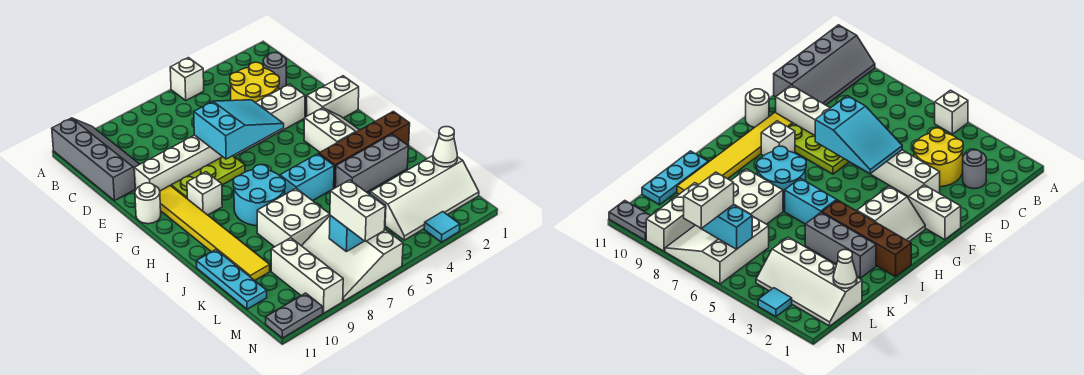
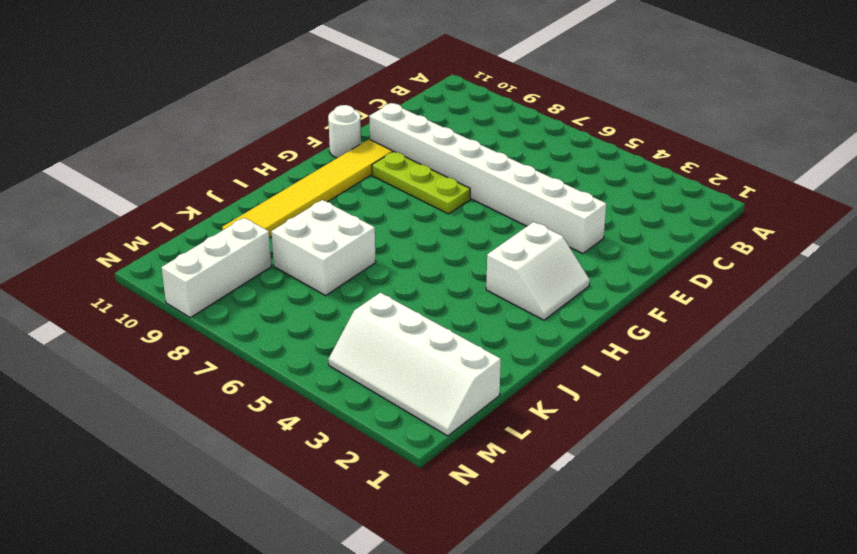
none -> white brick A5 level 1
none -> grey slope A10:D11 level 1 top 11
none -> grey round brick C2 level 1

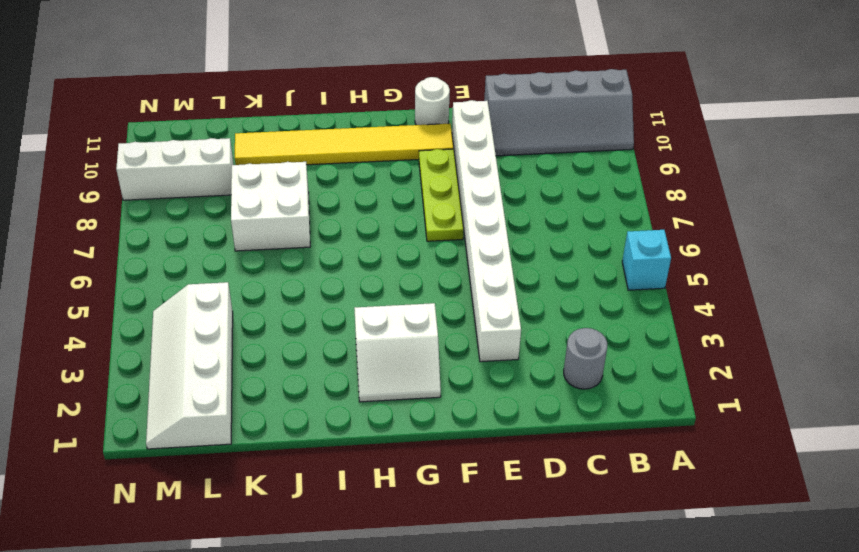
cyan brick A5 level 1 -> white brick A5 level 1
none -> yellow round brick C3:D4 level 1
none -> white brick F1:F2 level 1
none -> white brick G9 level 1

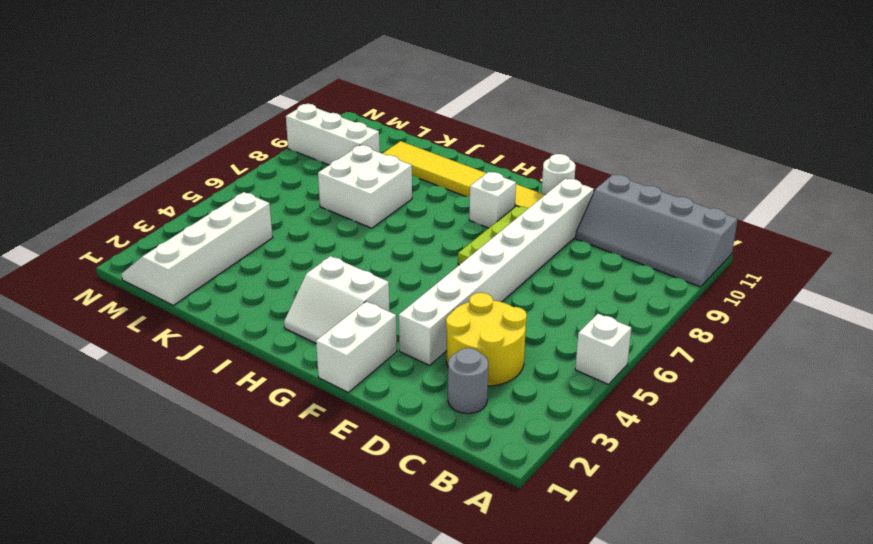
none -> cyan round brick H7:I8 level 1
none -> brown brick I1:I4 level 1
none -> cyan brick I5:I6 level 1

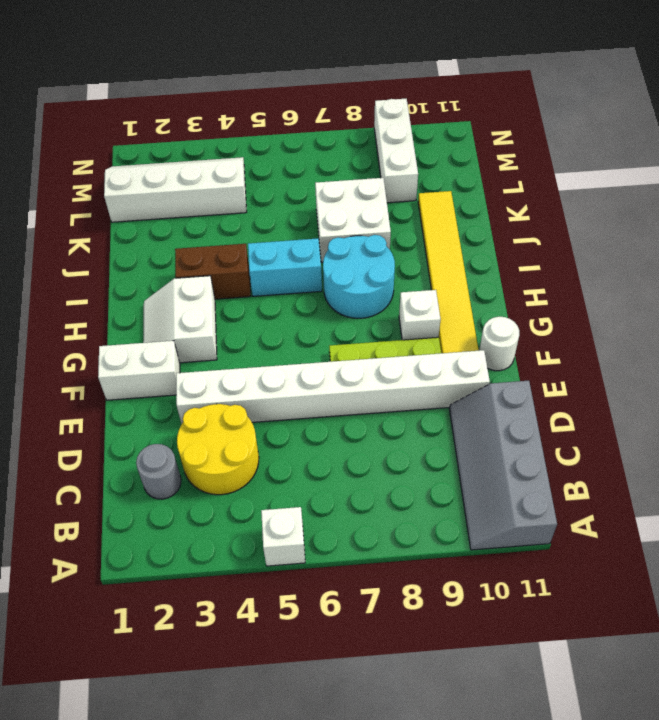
brown brick I3:I4 level 1 -> brown brick I1:I4 level 1
none -> grey brick J2:J4 level 1
none -> cyan plate J11:L11 level 1
none -> white slope L6:N8 level 1 top 6

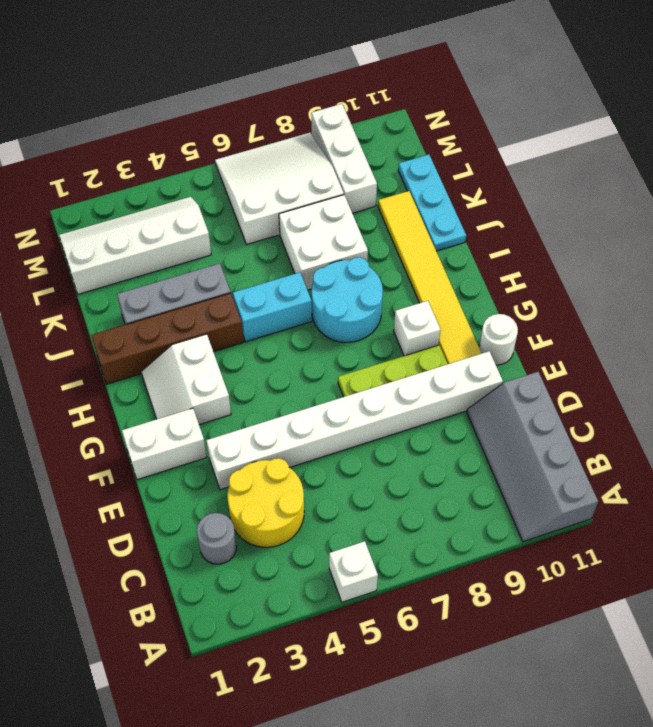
white slope L6:N8 level 1 top L -> white slope L6:N8 level 1 top 6
none -> cyan tile N3 level 1
none -> grey plate N10:N11 level 1
none -> cyan slope E5:F7 level 2 top 7

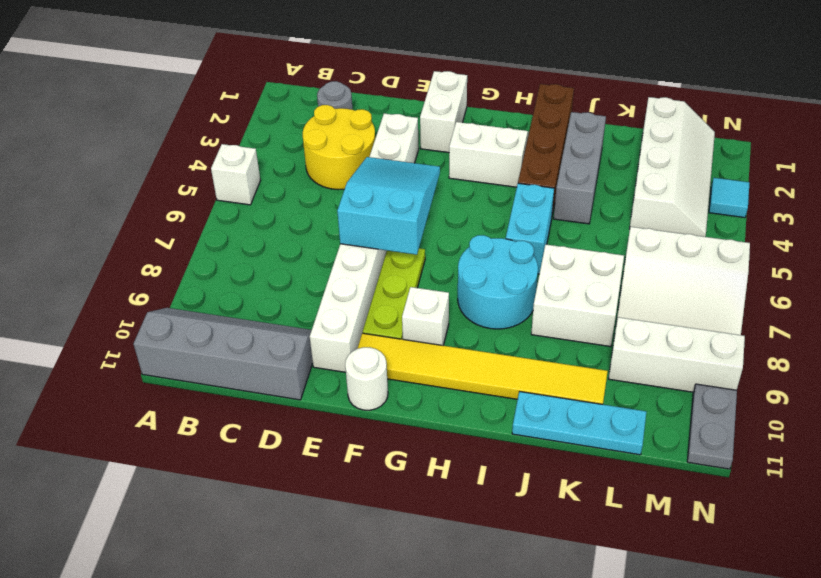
none -> white cone L1 level 2
none -> cyan brick M6:M7 level 2
none -> white brick M7:N7 level 3

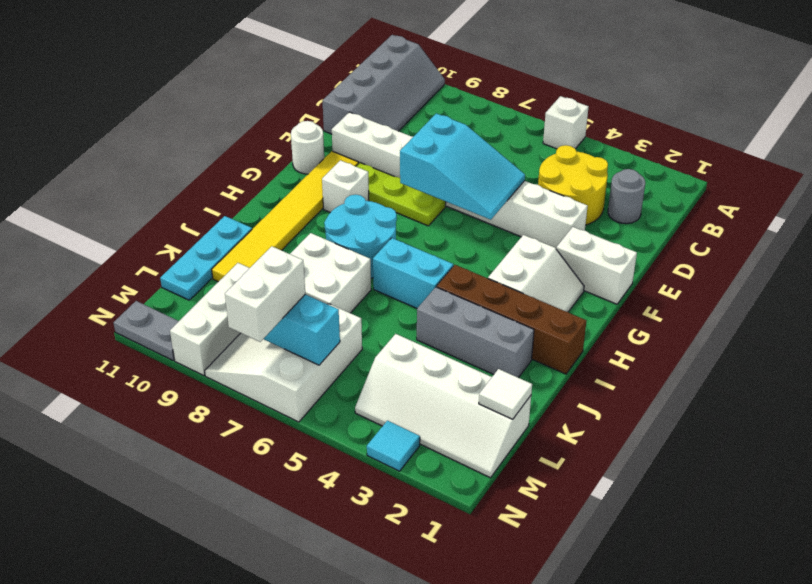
white tile L1 level 2 -> white cone L1 level 2

